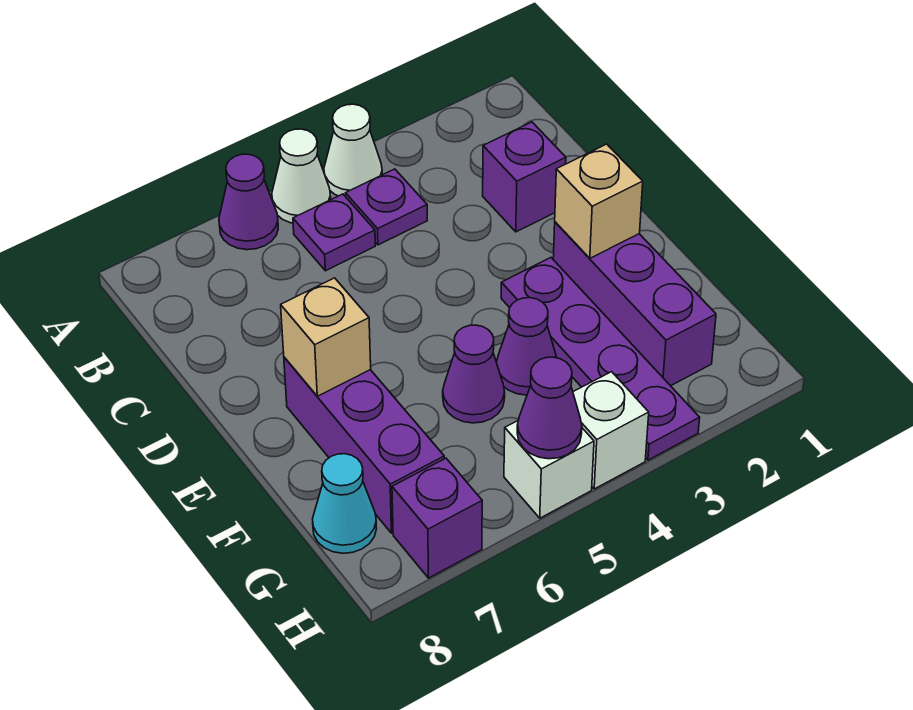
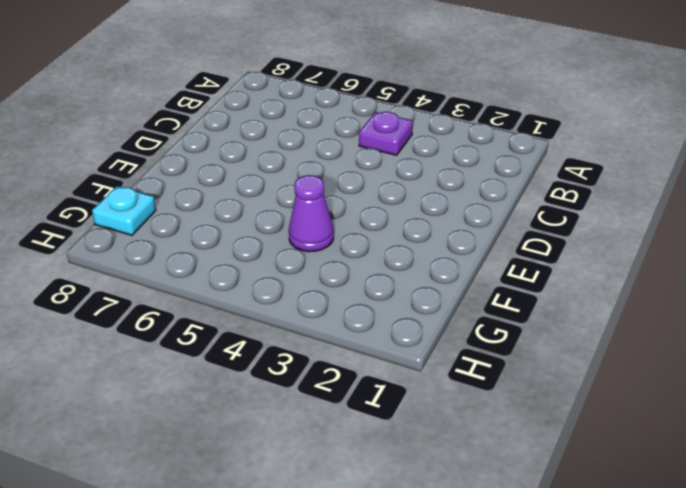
cyan plate G8 level 1 -> cyan cone G8 level 1
none -> white cone A4 level 1
none -> white cone A5 level 1
none -> purple cone A6 level 1

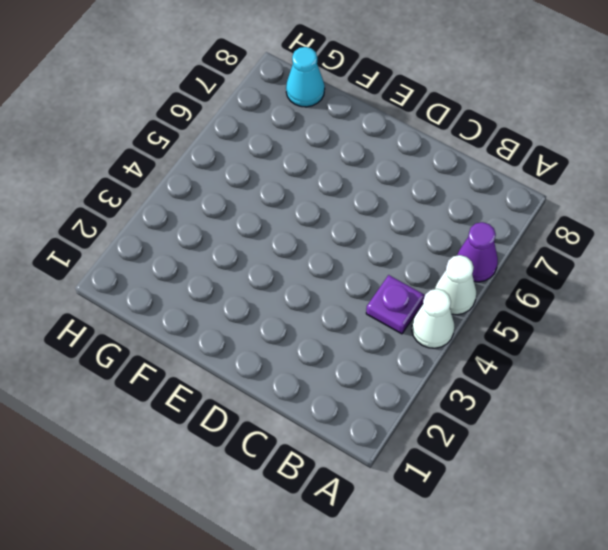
none -> purple plate B5 level 1
none -> purple brick C2 level 1
none -> purple brick E2:G2 level 1

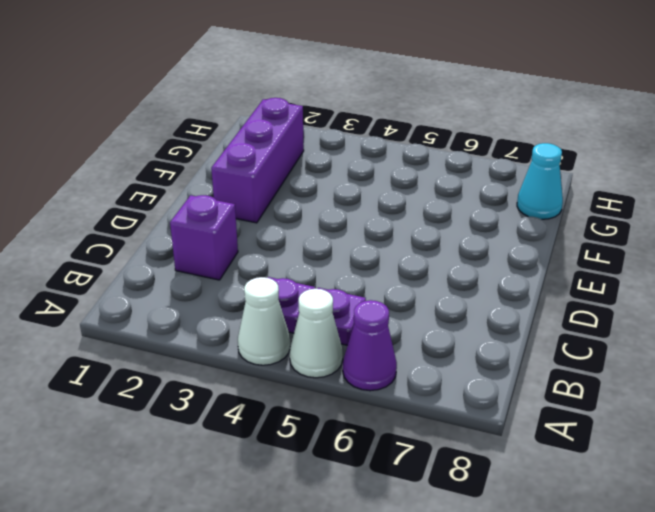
none -> purple plate E3:H3 level 1
none -> purple brick E7:G7 level 1
none -> purple cone F4 level 1

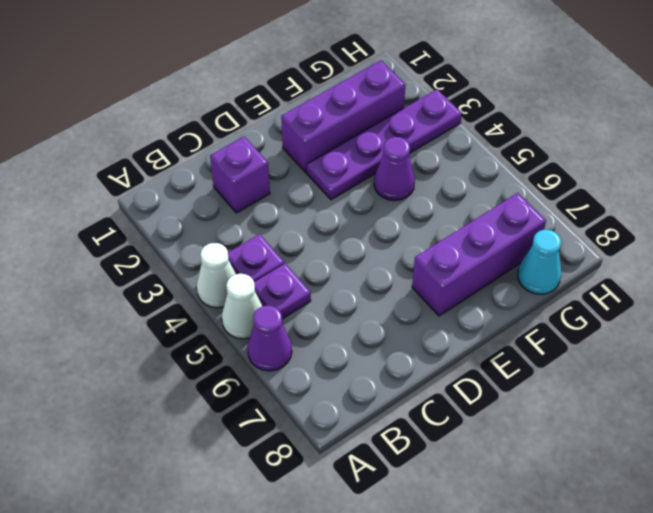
none -> purple cone F5 level 1
none -> white brick H4 level 1
none -> white brick H5 level 1

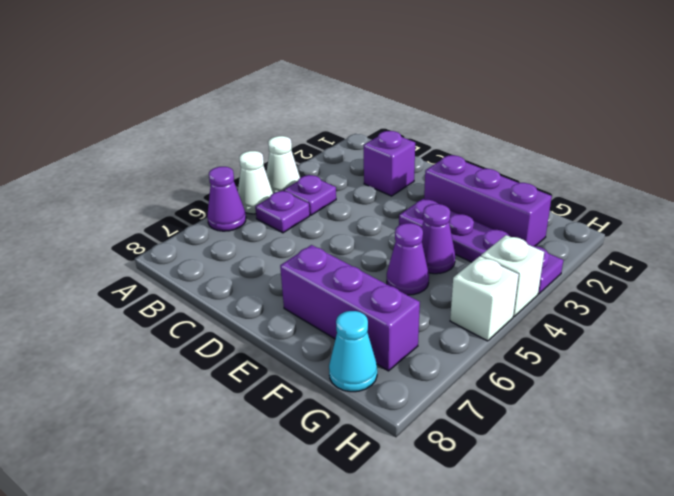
none -> purple brick H7 level 1
none -> tan brick E2 level 2
none -> tan brick E7 level 2

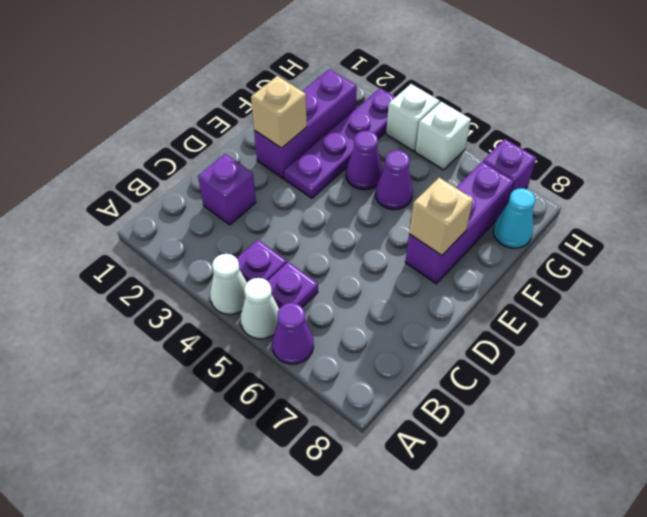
none -> purple cone H5 level 2

